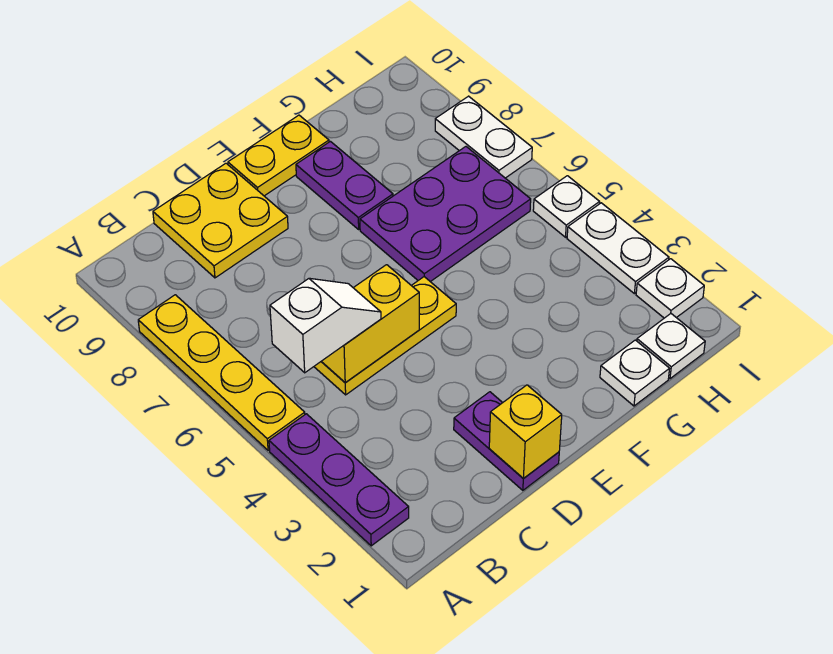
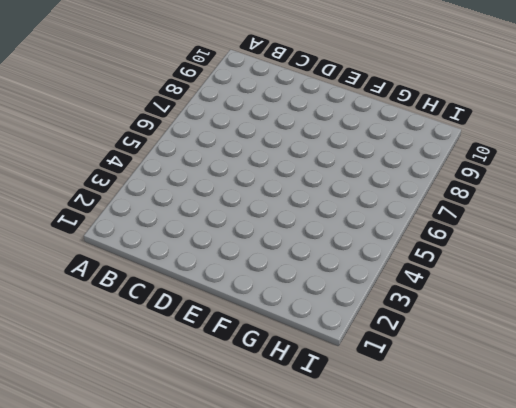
none -> purple plate A2:A4 level 1
none -> yellow plate A5:A8 level 1
none -> yellow plate C5:E5 level 1

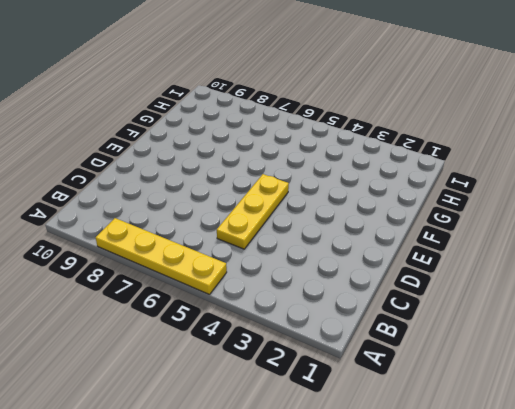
none -> purple plate A2:A4 level 1
none -> yellow plate C9:D10 level 1
none -> purple plate D1:D2 level 1

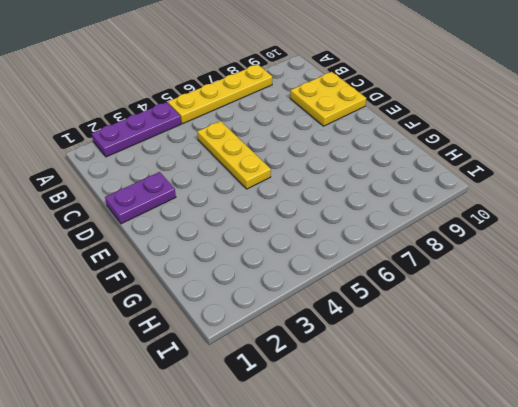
none -> yellow plate E10:F10 level 1
none -> purple plate F6:H7 level 1
none -> purple plate F8:F9 level 1

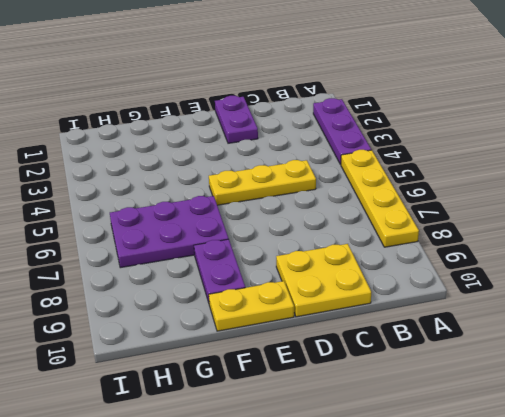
none -> white plate G1 level 1
none -> white plate H1 level 1
none -> white plate I2 level 1

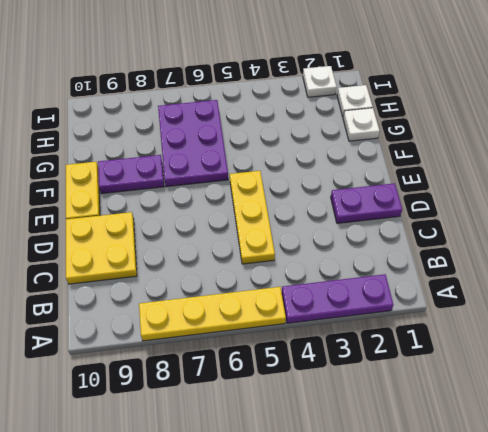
none -> white plate I3:I4 level 1
none -> white plate I5 level 1
none -> white plate I7:I8 level 1

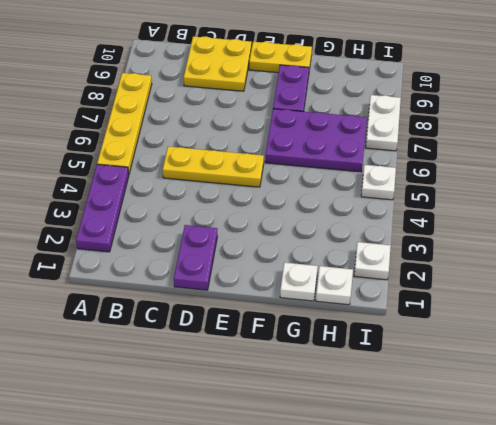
none -> white plate I3:I4 level 1
none -> yellow brick C5:D5 level 2
none -> yellow brick D1 level 2

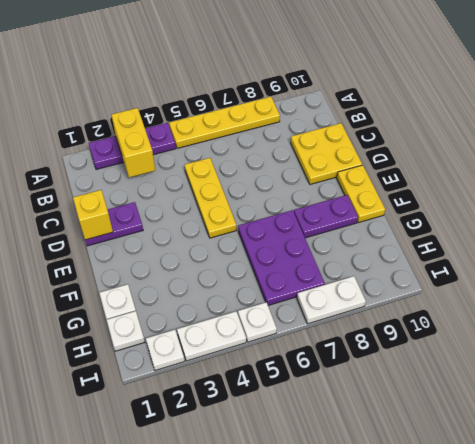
yellow brick A3:B3 level 2 -> yellow brick C5:D5 level 2
none -> white slope B5:C5 level 3 top B

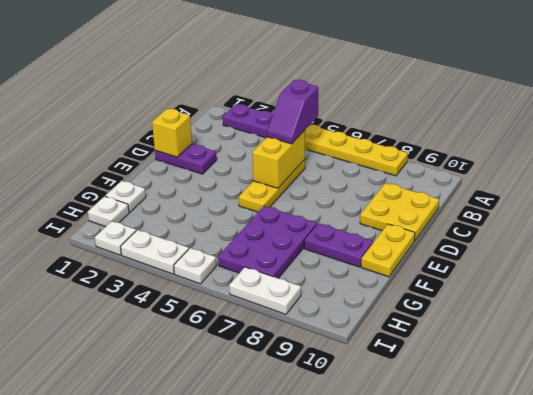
purple slope B5:C5 level 3 top B -> white slope B5:C5 level 3 top B

